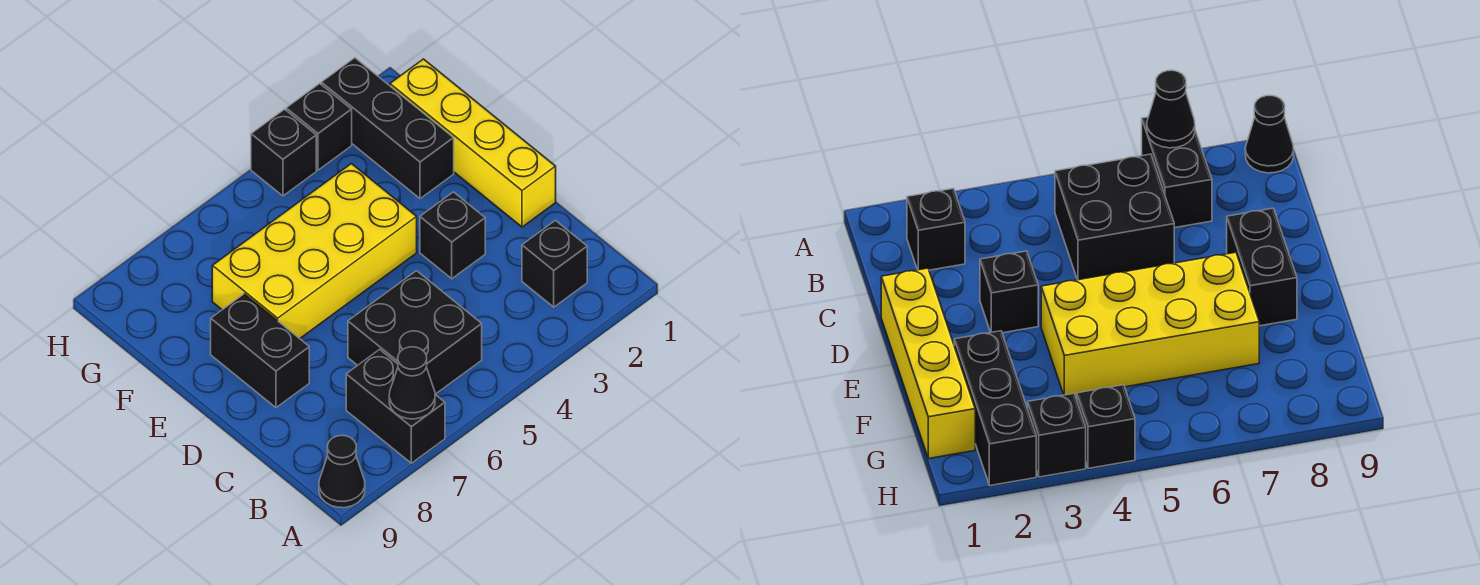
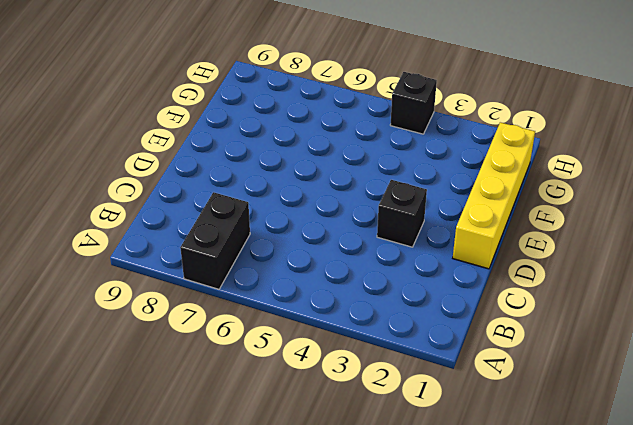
none -> black cone A9 level 1
none -> black brick B2 level 1
none -> black brick B5:C6 level 1

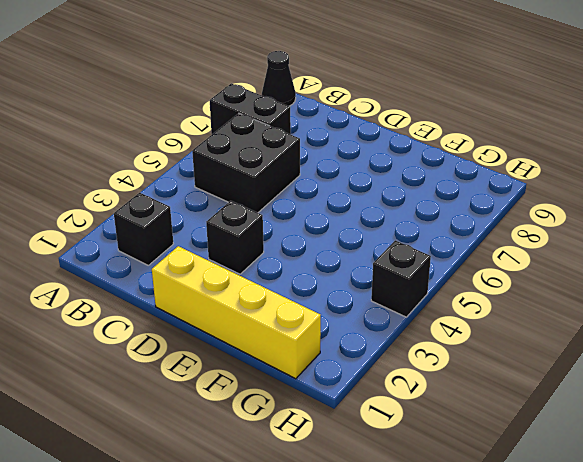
none -> black brick D8:E8 level 1
none -> yellow brick E4:F7 level 1
none -> black brick F2:H2 level 1

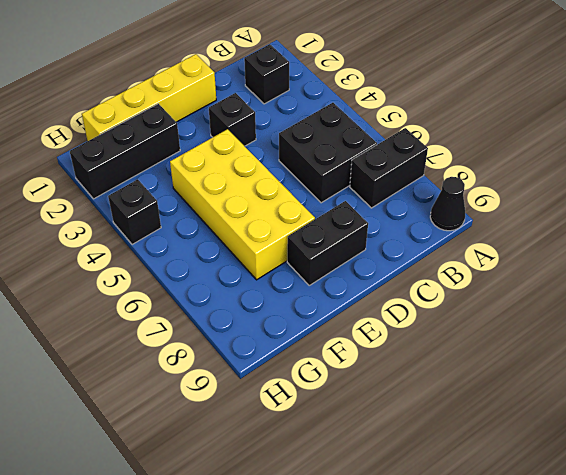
none -> black brick H3 level 1
none -> black cone A7 level 2

